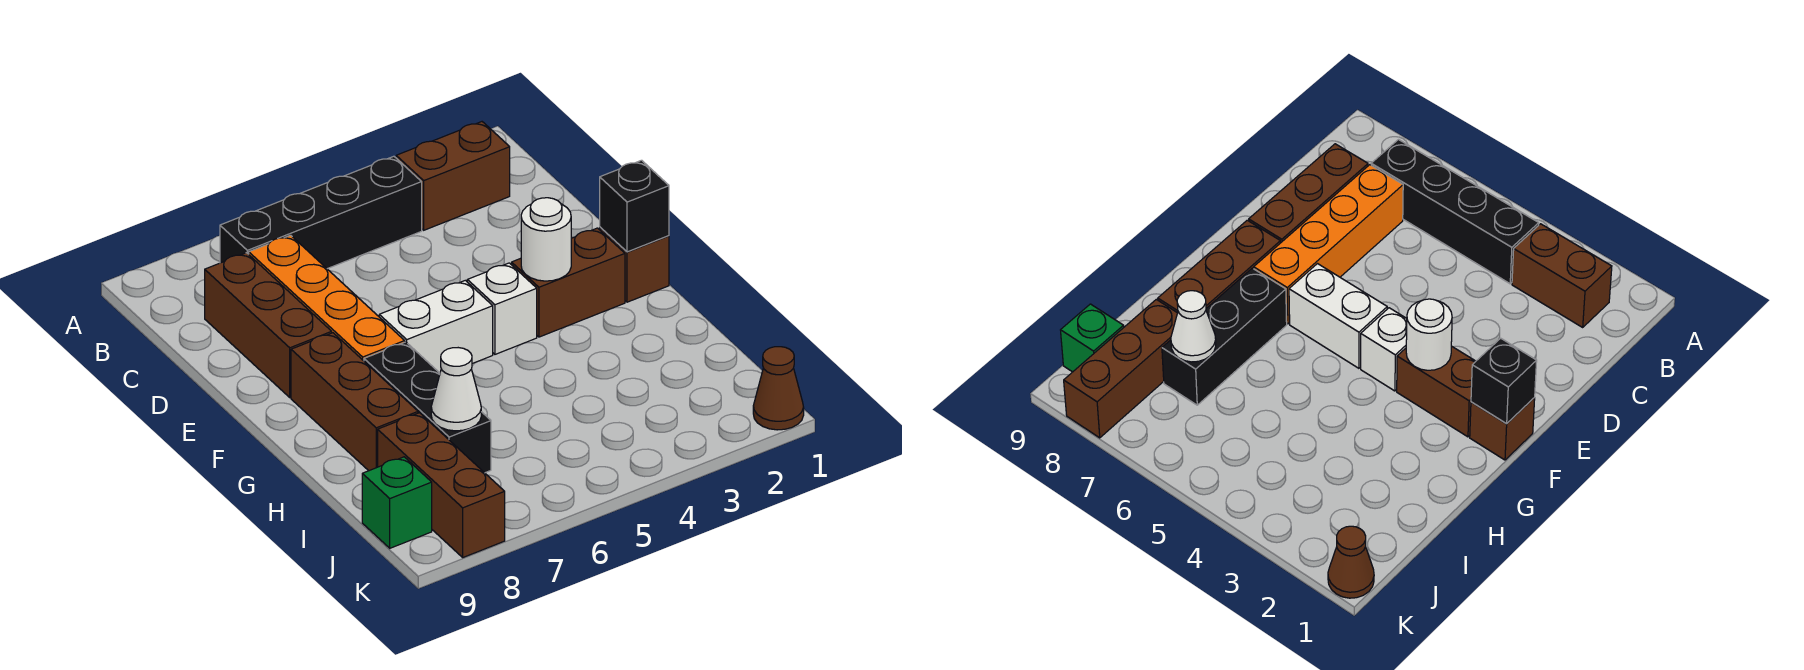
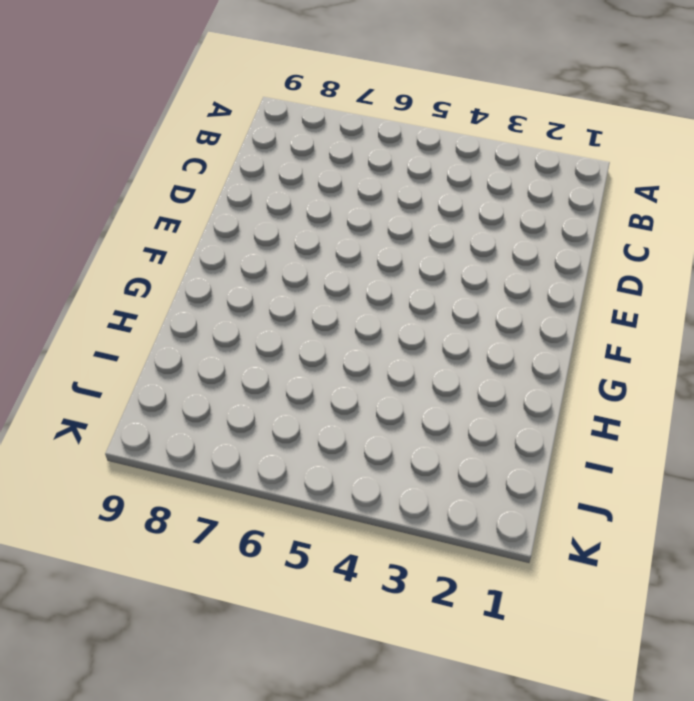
none -> brown brick B2:B3 level 1
none -> black brick B4:B7 level 1
none -> orange brick C7:F7 level 1

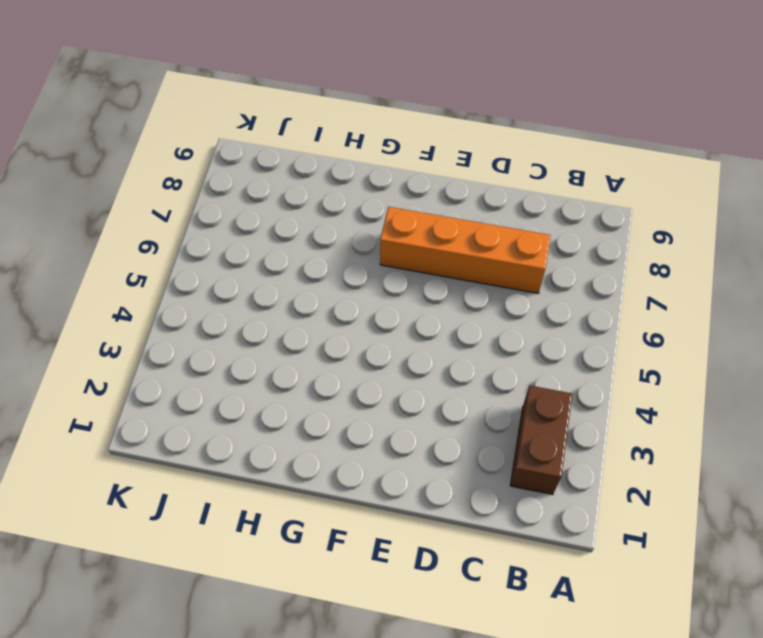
none -> black brick B4:B7 level 1
none -> brown brick C8:E8 level 1
none -> brown brick F1 level 1

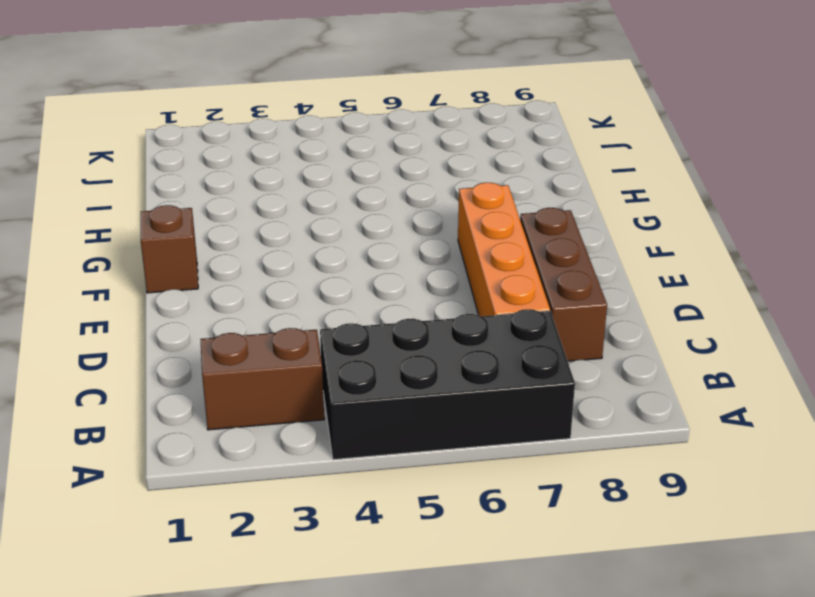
black brick A4:B7 level 1 -> black brick B4:B7 level 1
none -> brown brick F2:F3 level 1
none -> white brick F4 level 1
none -> white brick F5:F6 level 1

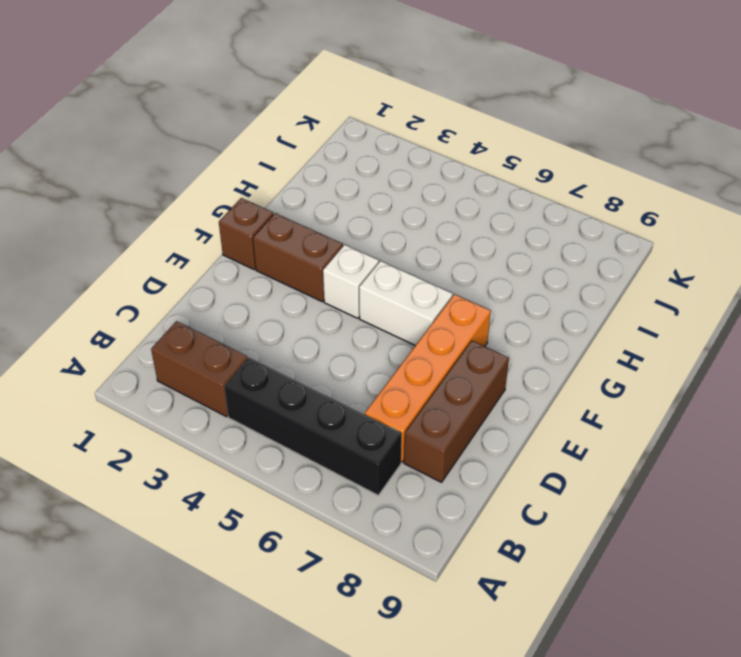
none -> brown brick F8:H8 level 1
none -> black brick G7:I7 level 1
none -> brown brick I8:K8 level 1

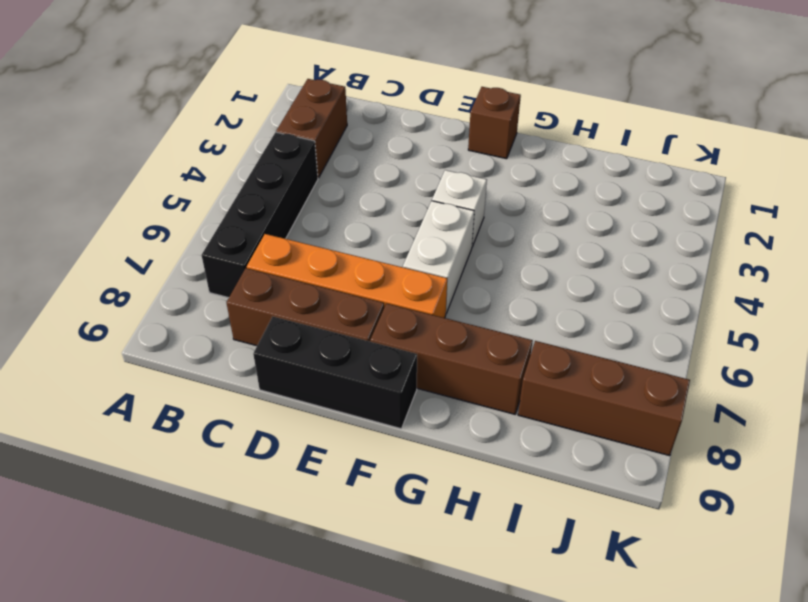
black brick D9:F9 level 1 -> black brick G7:I7 level 1
none -> brown brick F2:F3 level 1
none -> green brick J9 level 1
none -> brown cone K1 level 1

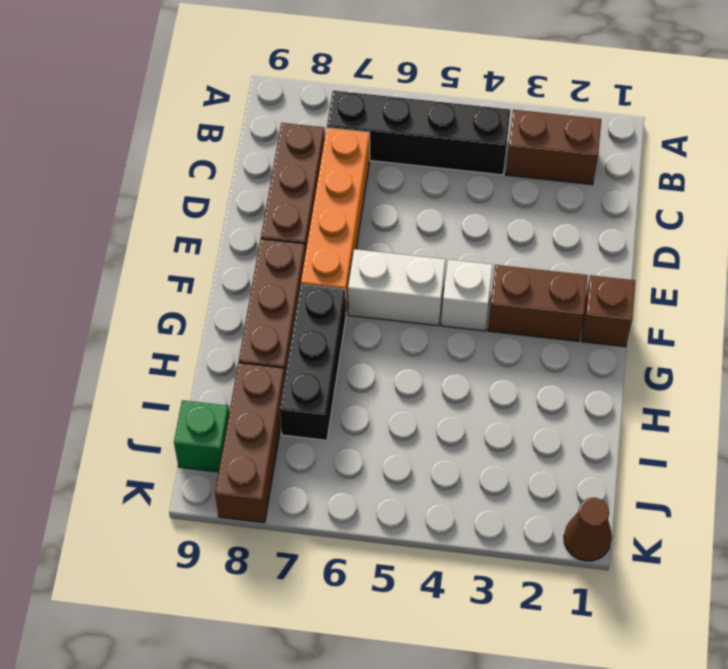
none -> black brick F1 level 2
none -> white round brick F3 level 2
none -> white cone I7 level 2

